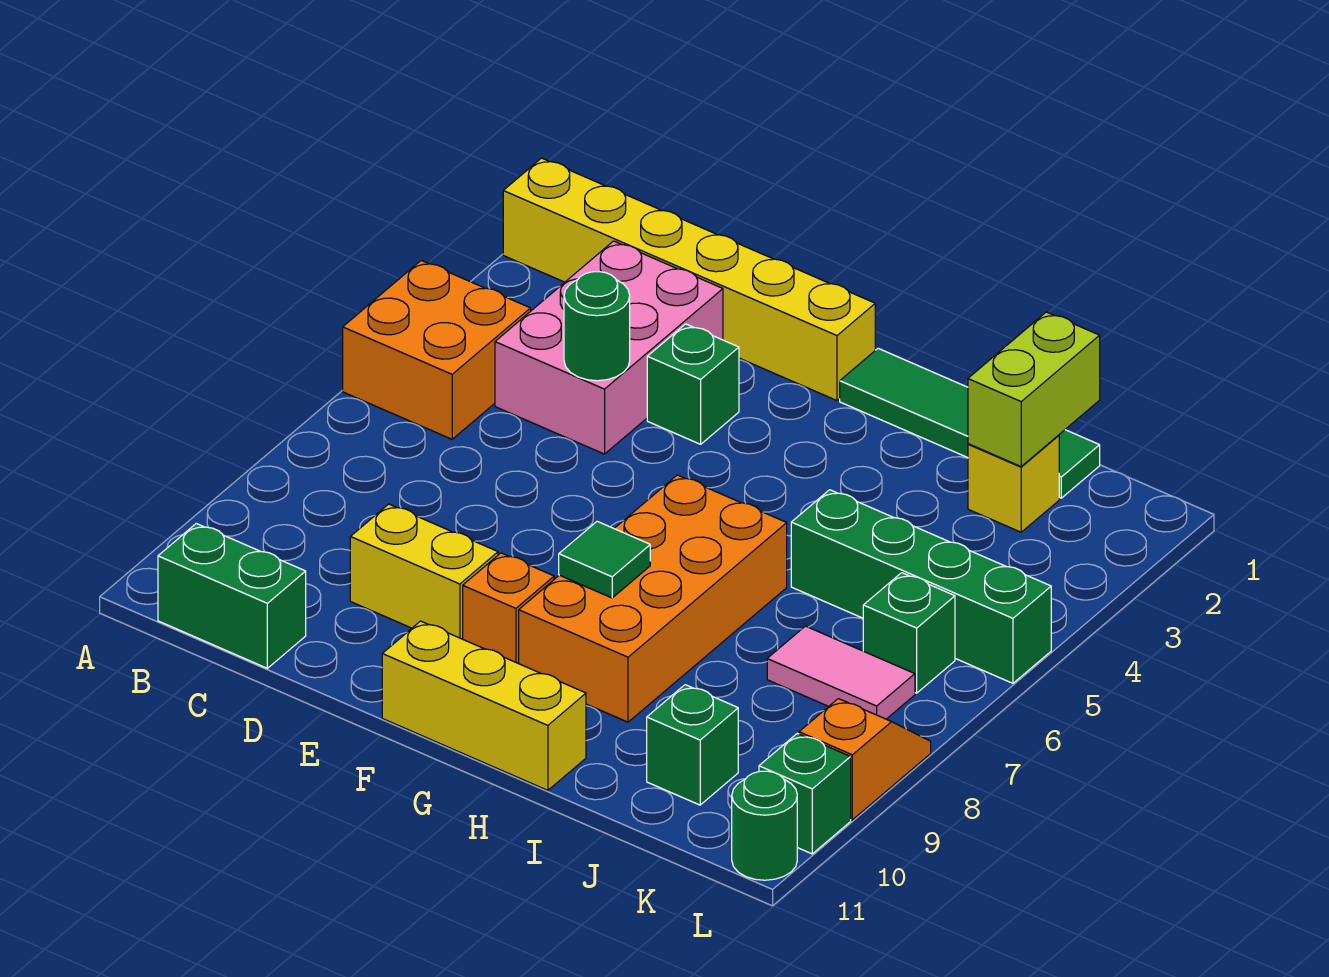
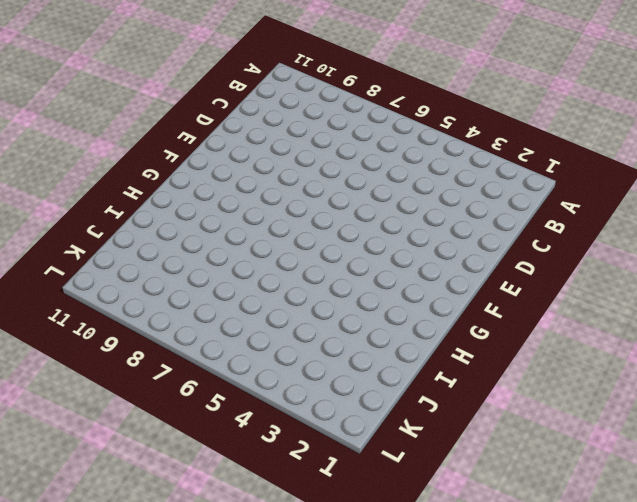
none -> yellow brick A1:F1 level 1
none -> orange brick A4:B5 level 1
none -> green brick B11:C11 level 1

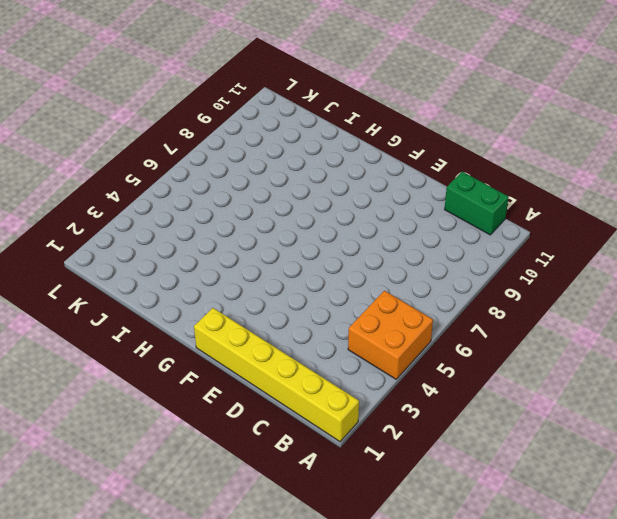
none -> pink brick C2:D4 level 1
none -> yellow brick D9:E9 level 1
none -> green brick E3 level 1

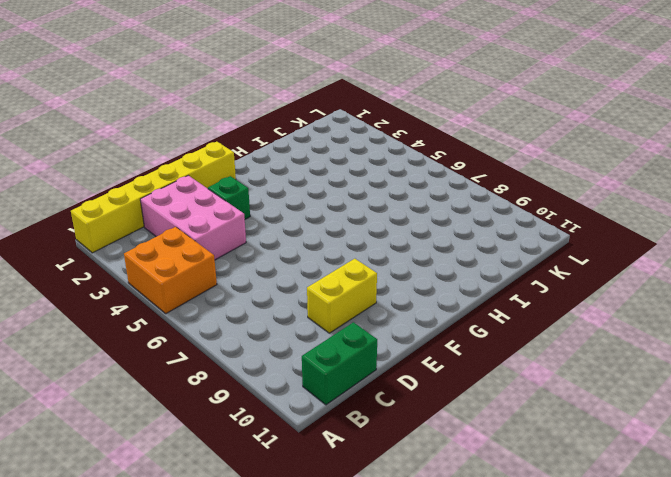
none -> orange brick F9 level 1
none -> yellow brick F11:H11 level 1
none -> green tile G1:J1 level 1

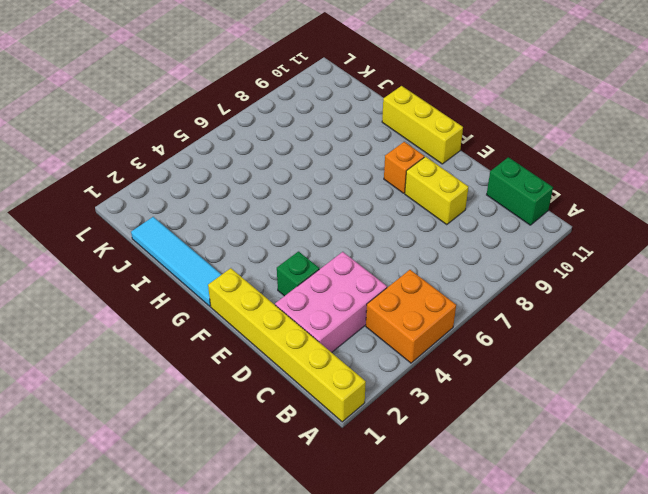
cyan tile G1:J1 level 1 -> green tile G1:J1 level 1
none -> orange brick G6:H9 level 1
none -> green brick I5:L5 level 1
none -> yellow brick J2 level 1

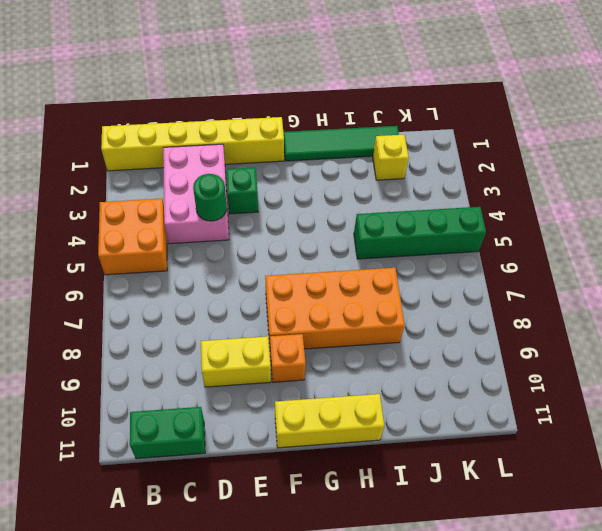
orange brick F7:I8 level 1 -> orange brick G6:H9 level 1
none -> pink tile J7:K7 level 1
none -> green brick J10 level 1
none -> green brick K6 level 1

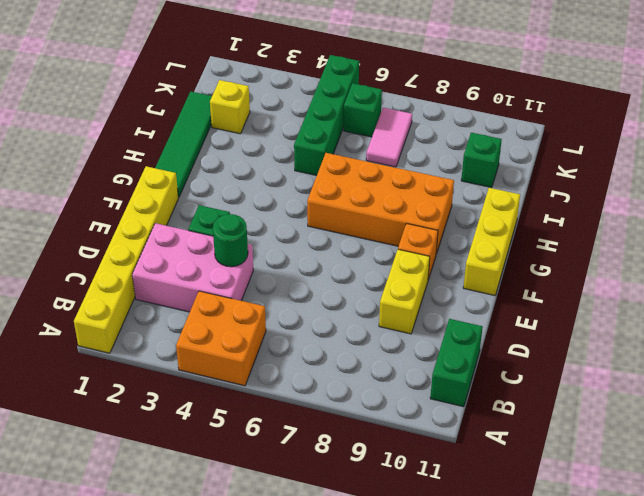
none -> orange slope L8:L9 level 1 top 9
none -> green brick L10 level 1
none -> green round brick L11 level 1

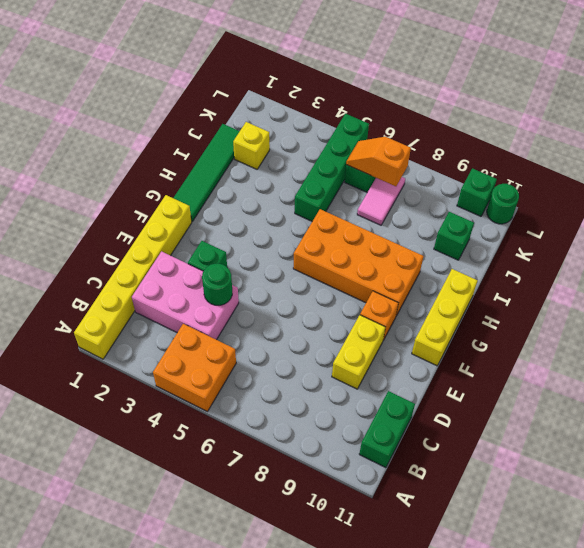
orange slope K6:K7 level 2 top 7 -> orange slope L8:L9 level 1 top 9
none -> green tile G8 level 2
none -> lime brick J1:J2 level 2

